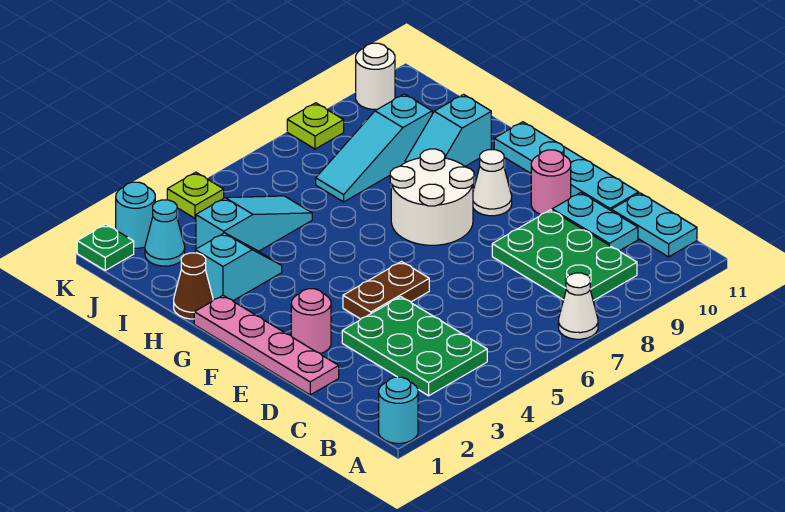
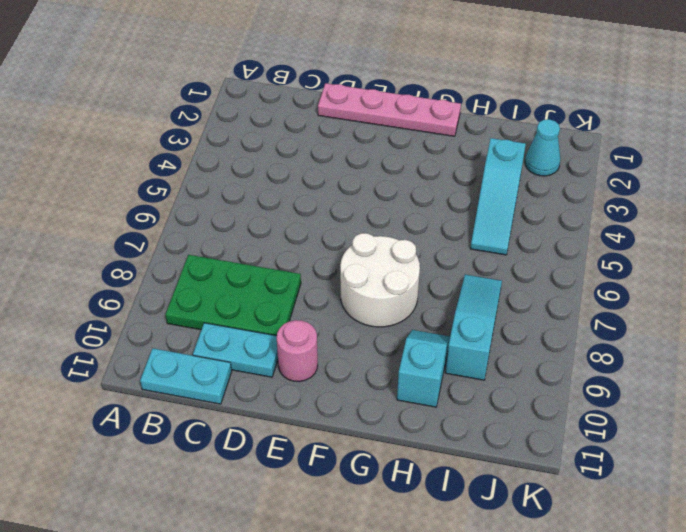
none -> cyan round brick A1 level 1
none -> white cone A7 level 1
none -> green plate B3:D4 level 1

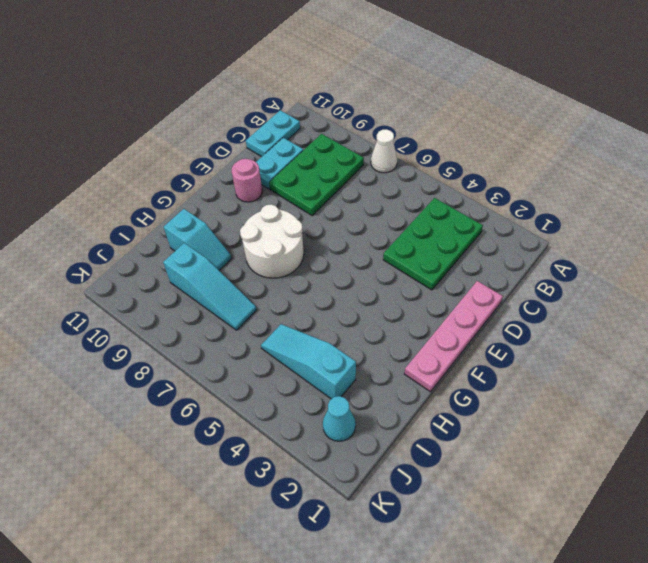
none -> cyan round brick A1 level 1
none -> cyan plate D11:G11 level 1
none -> pink round brick E2 level 1

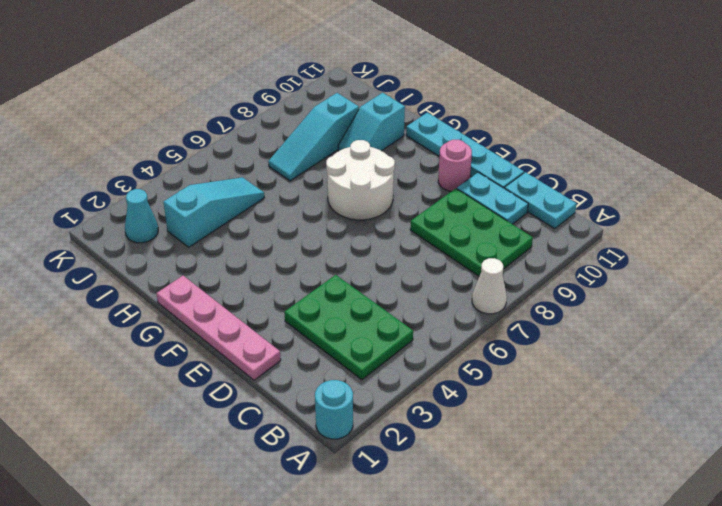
none -> pink round brick E2 level 1
none -> brown plate E4:E5 level 1
none -> white cone F9 level 1

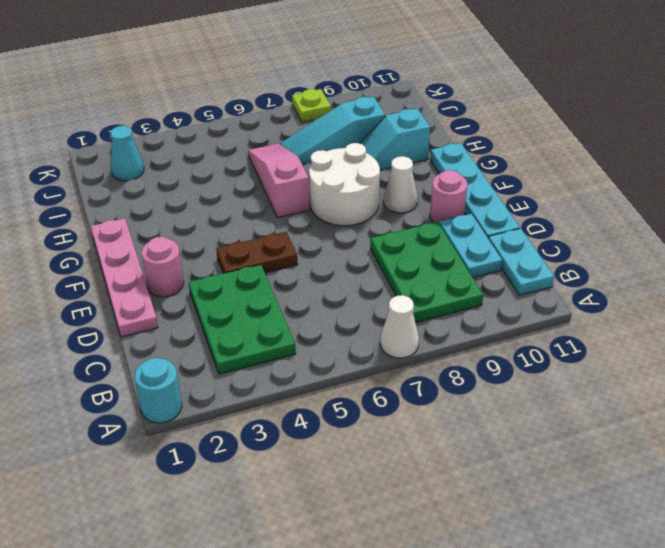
pink slope G6:I6 level 1 top G -> none
none -> brown cone H1 level 1
none -> cyan slope H2:H3 level 1 top 2
none -> cyan slope I3:I5 level 1 top 3

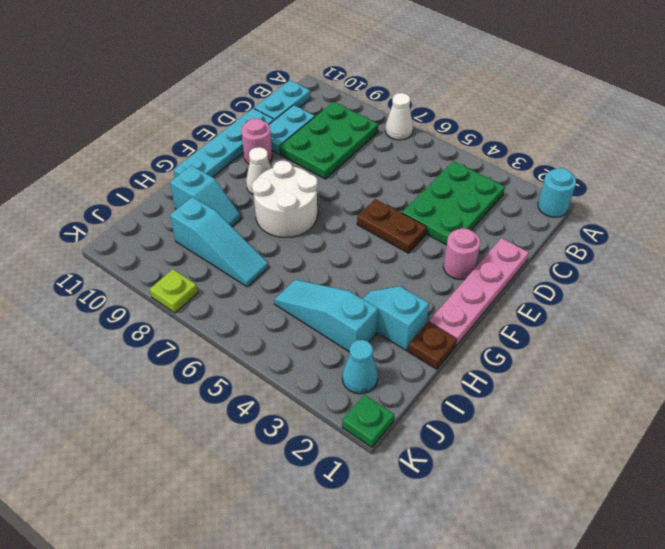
brown plate H1 level 1 -> brown cone H1 level 1
none -> cyan round brick K2 level 1
none -> lime plate K4 level 1
none -> white round brick K10 level 1

